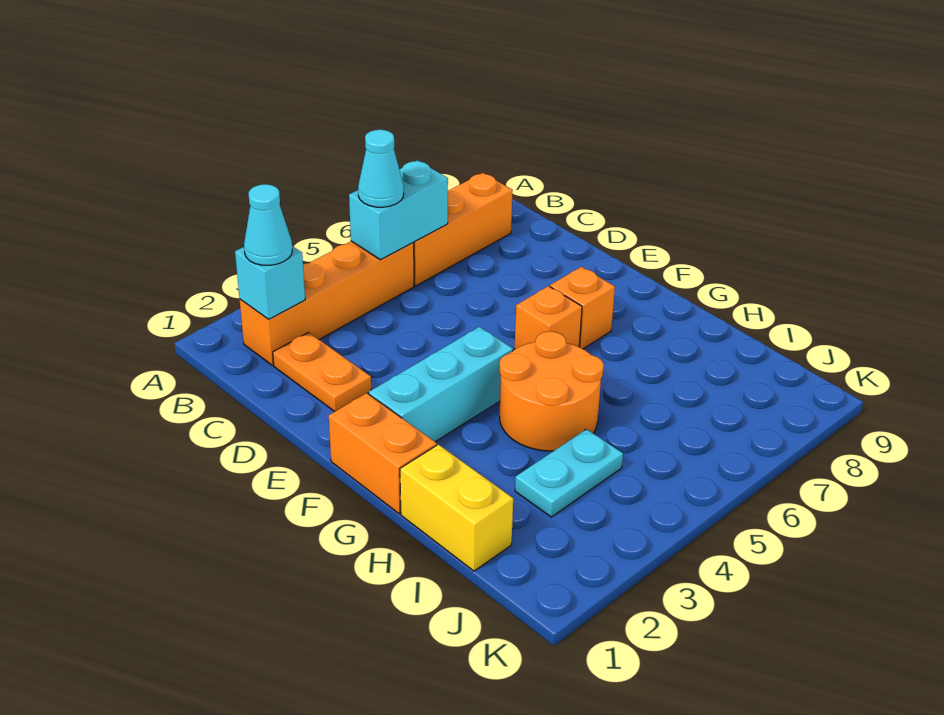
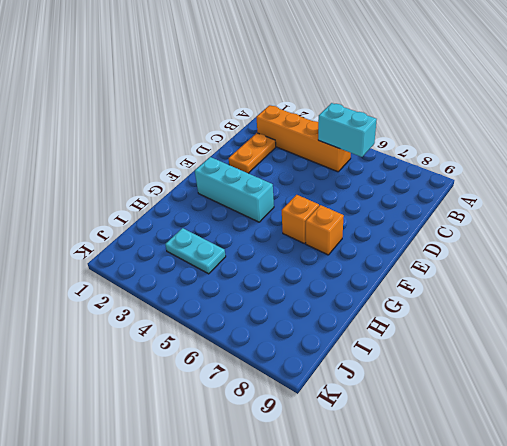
none -> orange brick B6:B8 level 1
none -> orange brick F1:G1 level 1
none -> orange round brick G4:H5 level 1

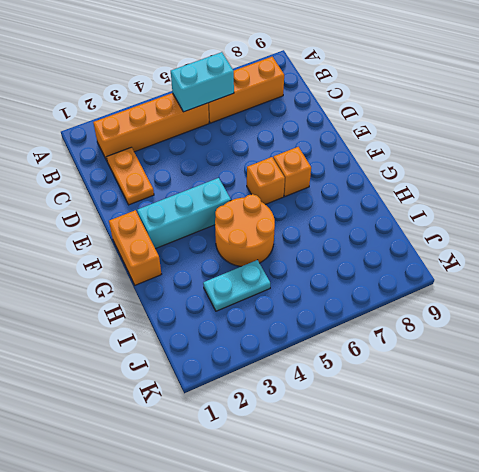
none -> yellow brick H1:I1 level 1
none -> cyan brick B2 level 2
none -> cyan cone B2 level 3

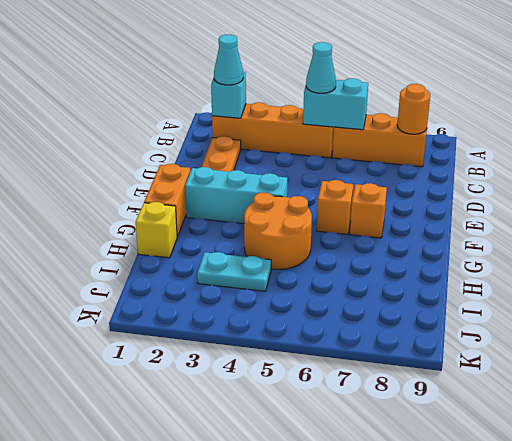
orange round brick B8 level 2 -> none
yellow brick H1 level 1 -> yellow brick H1:I1 level 1

